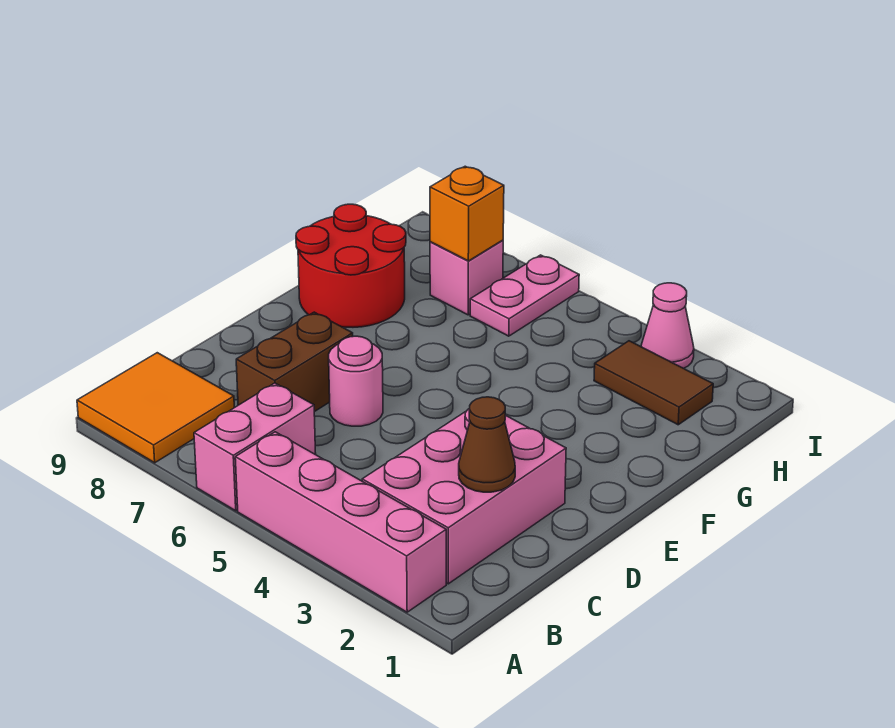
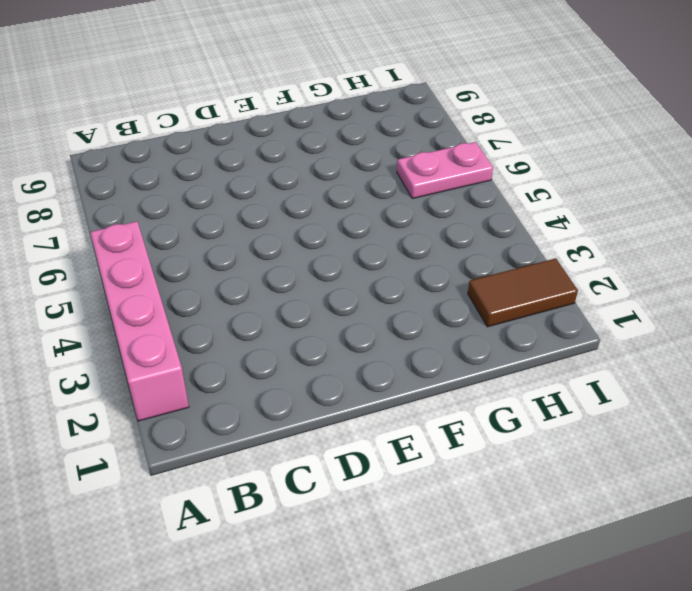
brown tile H2:I2 level 1 -> brown tile H2:H3 level 1
none -> pink brick A6:B6 level 1
none -> orange tile A8:B9 level 1
none -> pink brick B2:D3 level 1

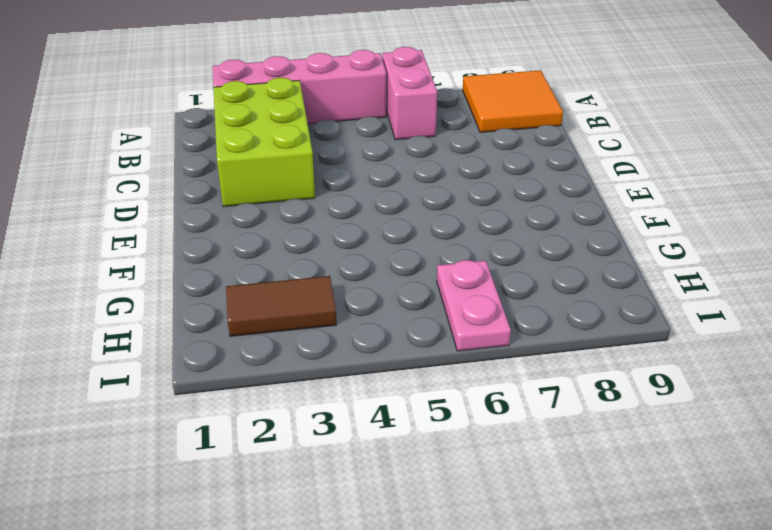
lime brick B2:D3 level 1 -> pink brick B2:D3 level 1
none -> brown brick C7:D7 level 1
none -> pink round brick D6 level 1
none -> red round brick F8:G9 level 1

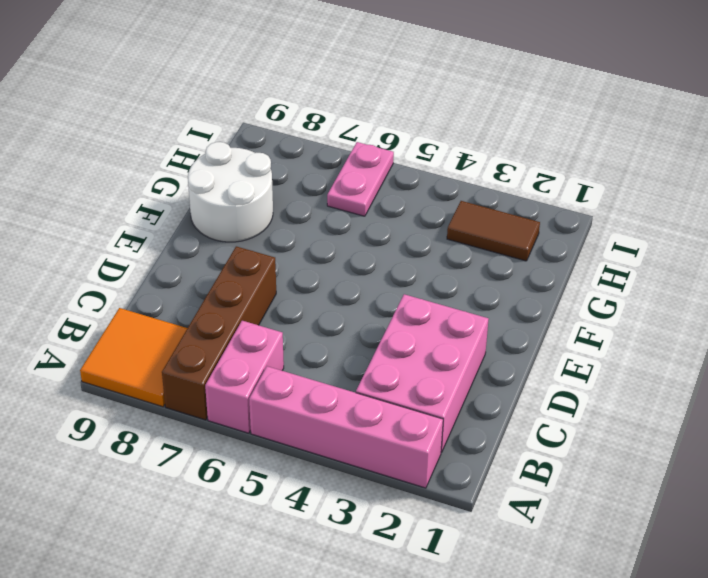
brown brick A7:D7 level 1 -> brown brick C7:D7 level 1
white round brick F8:G9 level 1 -> red round brick F8:G9 level 1
none -> pink round brick D6 level 1
none -> pink brick H7 level 1
none -> pink cone I3 level 1

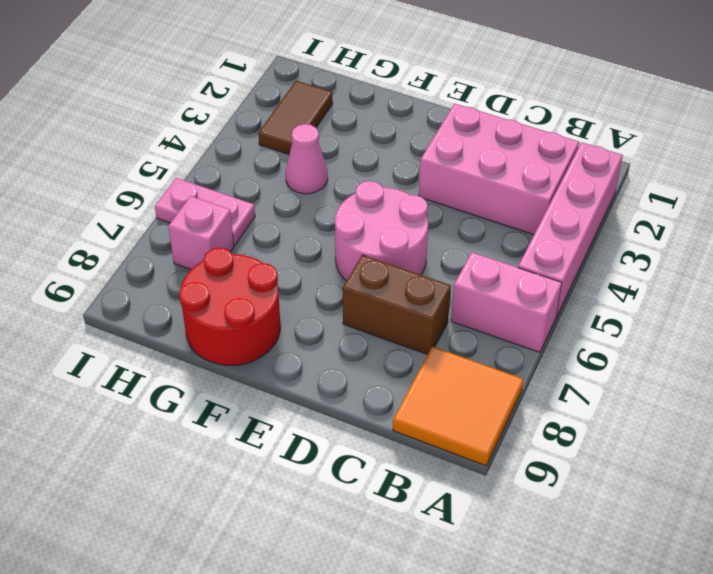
pink round brick D5:E6 level 1 -> pink round brick D6 level 1
pink cone G4 level 1 -> pink cone I3 level 1
none -> brown cone C2 level 2
none -> orange brick H7 level 2

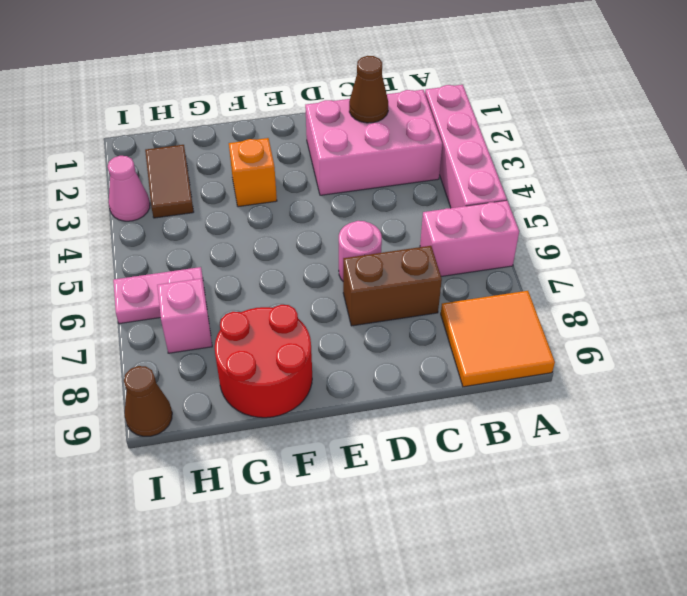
orange brick F3 level 1 -> orange brick H7 level 2
brown cone I9 level 1 -> none

